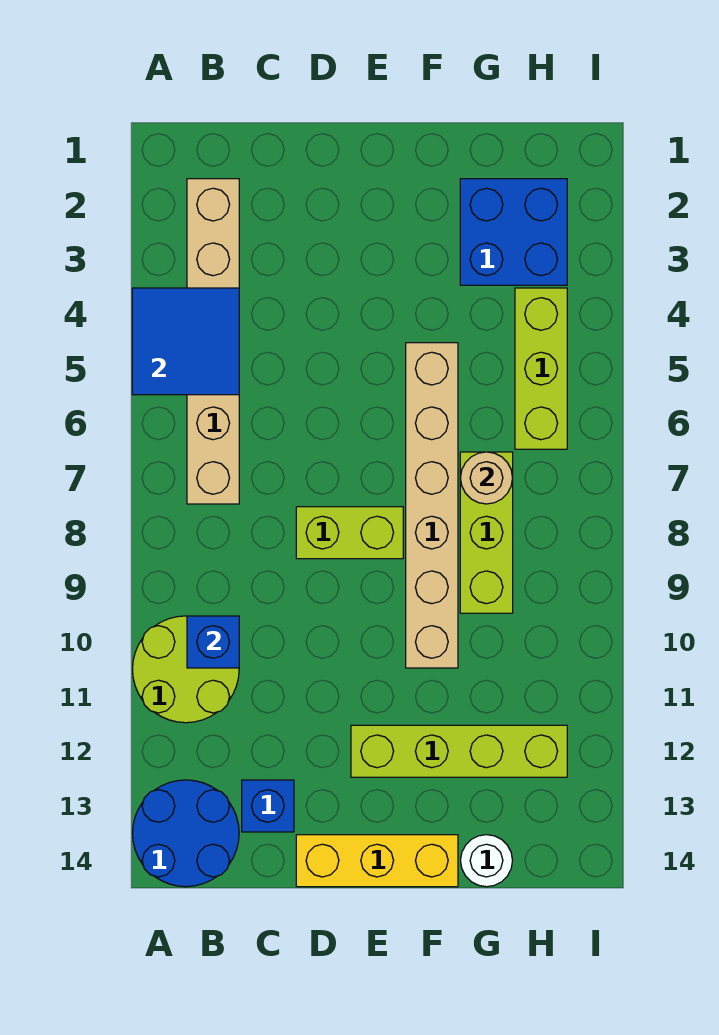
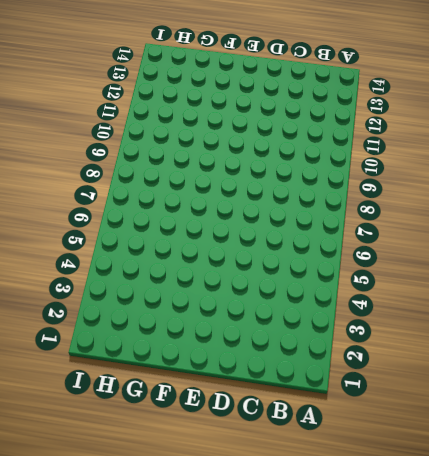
none -> lime round brick A10:B11 level 1
none -> blue round brick A13:B14 level 1
none -> tan brick B2:B7 level 1

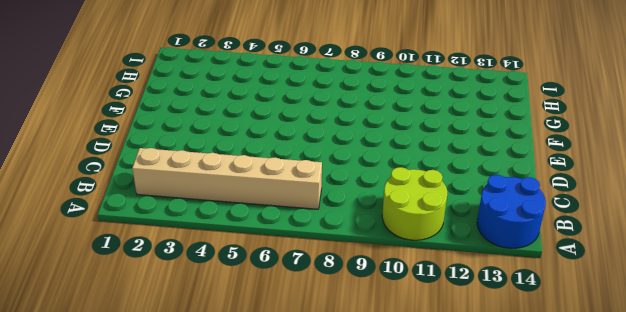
none -> blue brick C13 level 1
none -> lime brick D8:E8 level 1
none -> yellow brick D14:F14 level 1

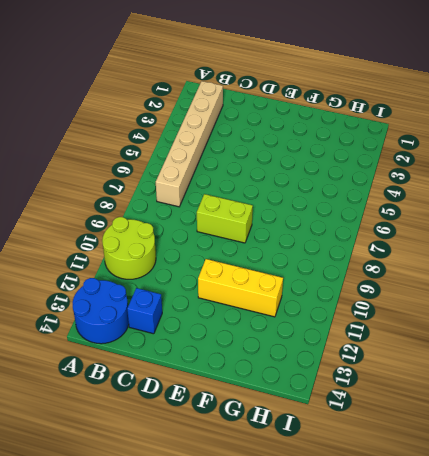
yellow brick E11:G11 level 1 -> yellow brick D14:F14 level 1
none -> lime brick E12:H12 level 1
none -> tan brick F5:F10 level 1
none -> blue brick G2:H3 level 1

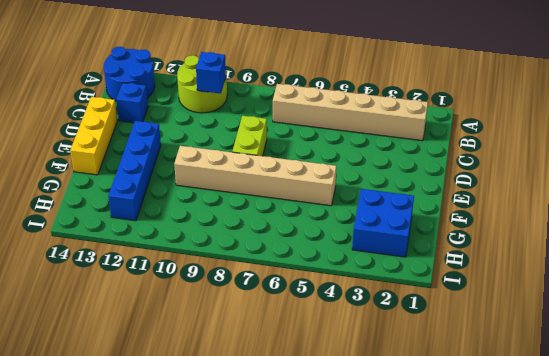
blue brick E12:H12 level 1 -> lime brick E12:H12 level 1
none -> lime brick G7:G9 level 1
none -> white round brick G14 level 1
none -> lime brick H4:H6 level 1

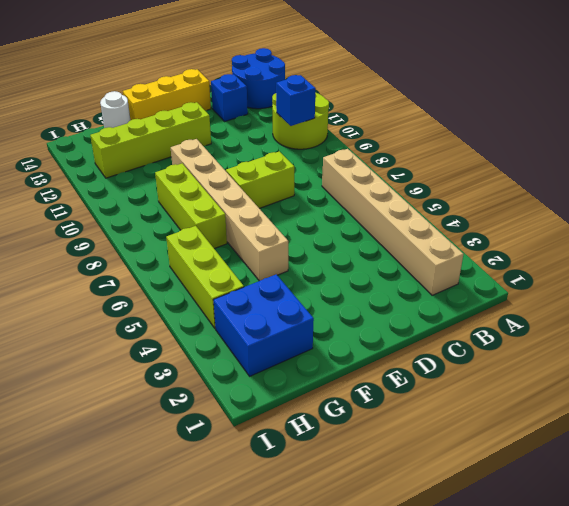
none -> blue tile A4:B5 level 2
none -> tan round brick G7 level 2

